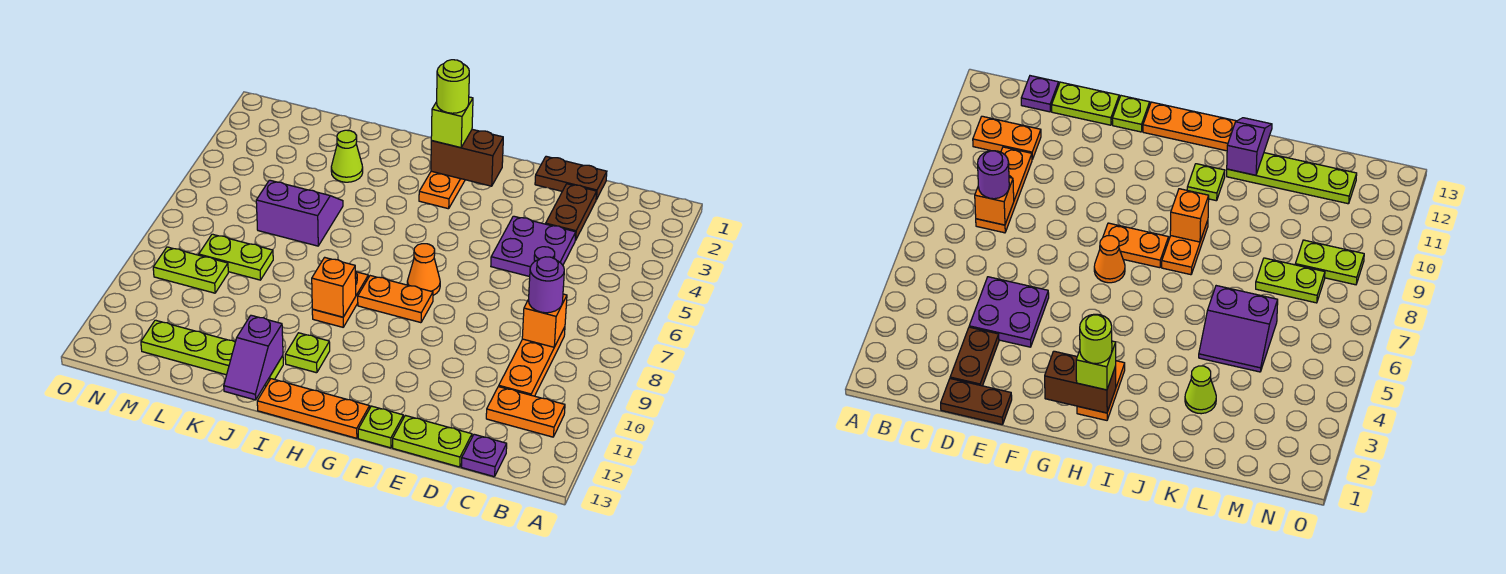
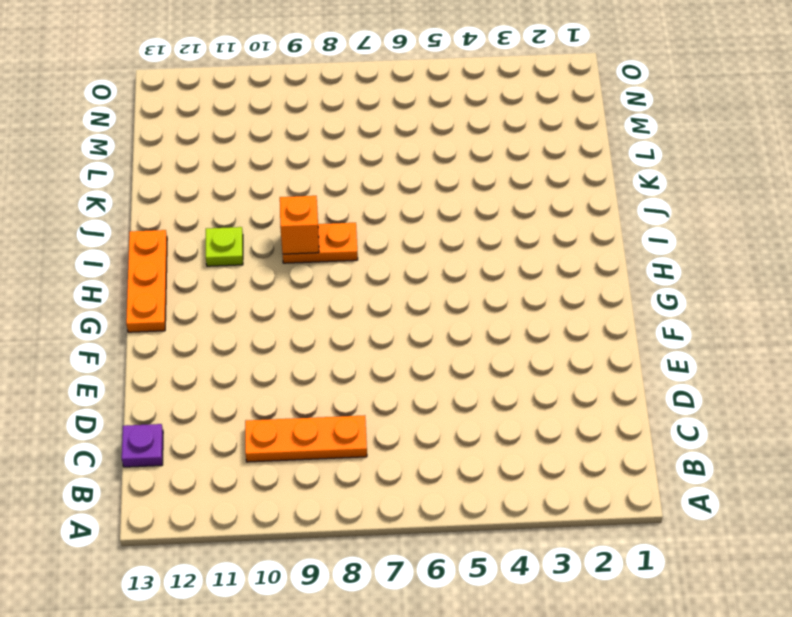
none -> orange plate B11:C11 level 1
none -> brown plate D1:E1 level 1
none -> brown plate D2:D3 level 1

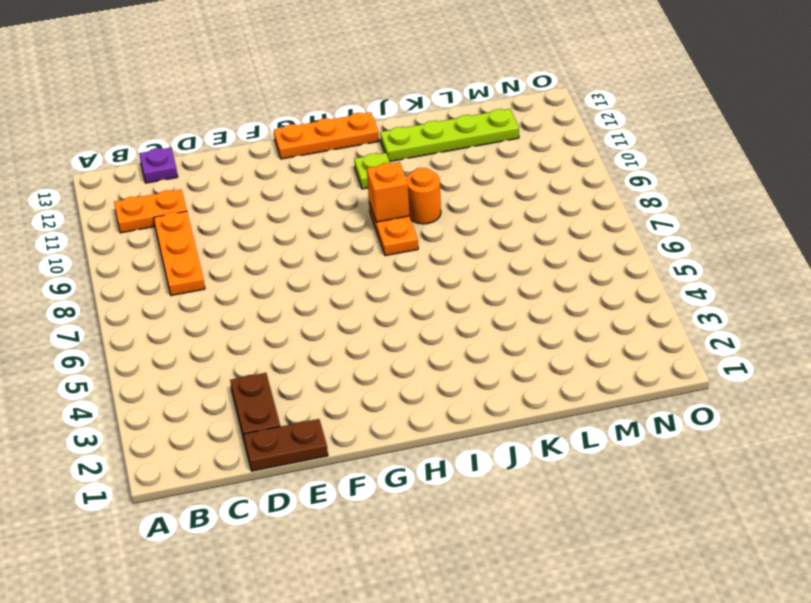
orange round brick J9 level 1 -> none
none -> purple plate D4:E5 level 1
none -> lime plate D13:E13 level 1
none -> lime plate F13 level 1

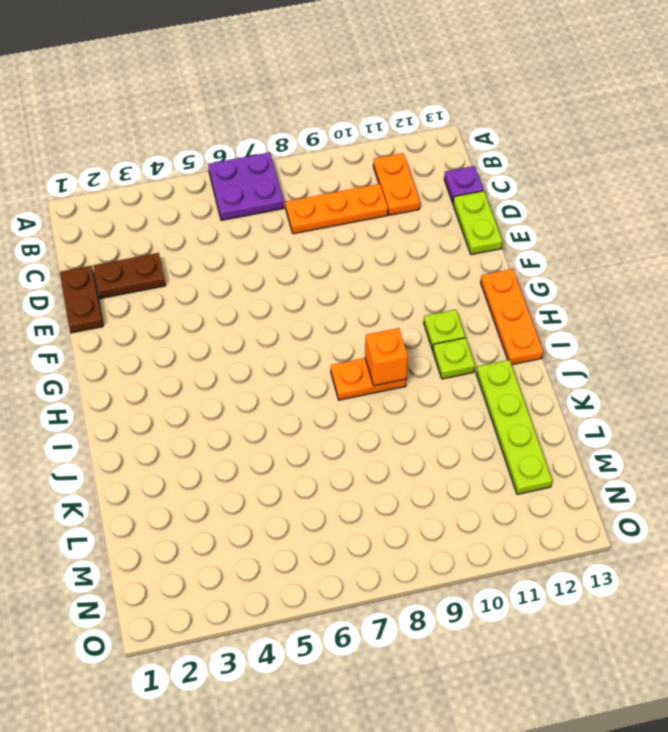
purple plate A6:B7 level 1 -> purple plate D4:E5 level 1
lime plate H11 level 1 -> lime plate F13 level 1
none -> orange cone G7 level 1
none -> orange plate G8:H8 level 1
none -> orange plate H2:H3 level 1

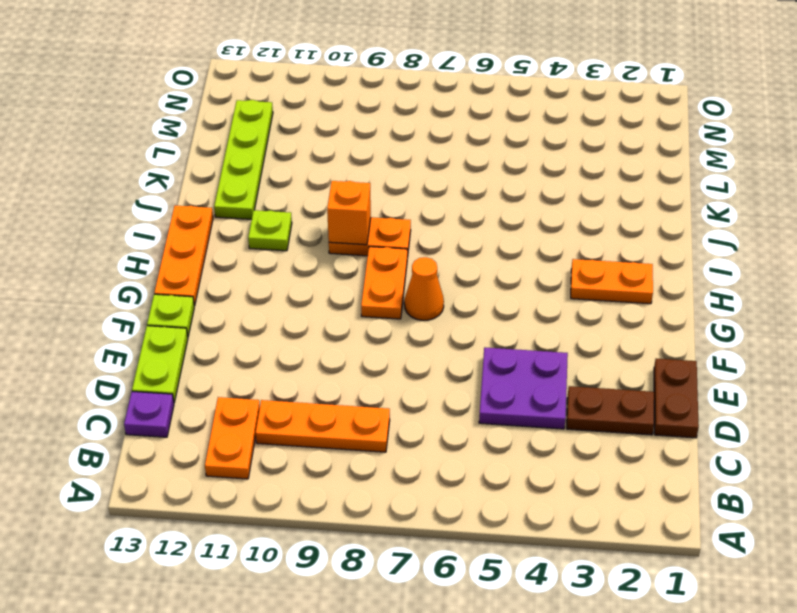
none -> lime cone K3 level 1
none -> purple slope K5:L6 level 1 top 6
none -> lime plate L8:M8 level 1

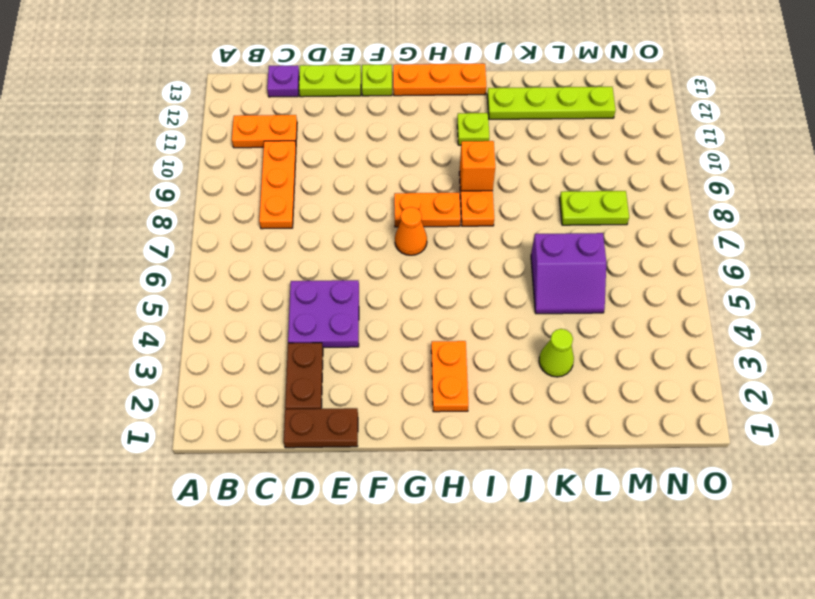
none -> lime plate M9:N9 level 1
none -> orange brick C8 level 2
none -> brown brick G2:H2 level 2

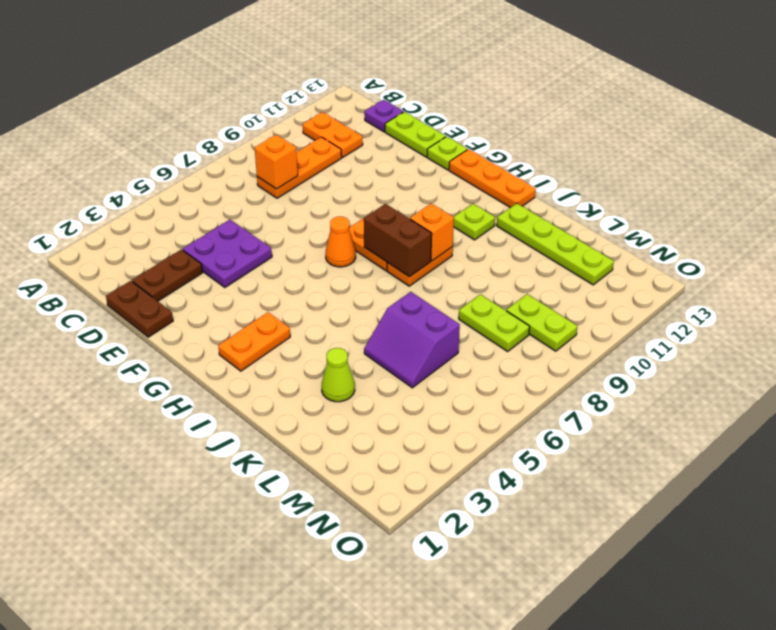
brown brick H8:I8 level 2 -> brown brick G2:H2 level 2
none -> purple slope J12:J13 level 2 top 12
none -> purple round brick C8 level 3
none -> lime brick H2 level 3

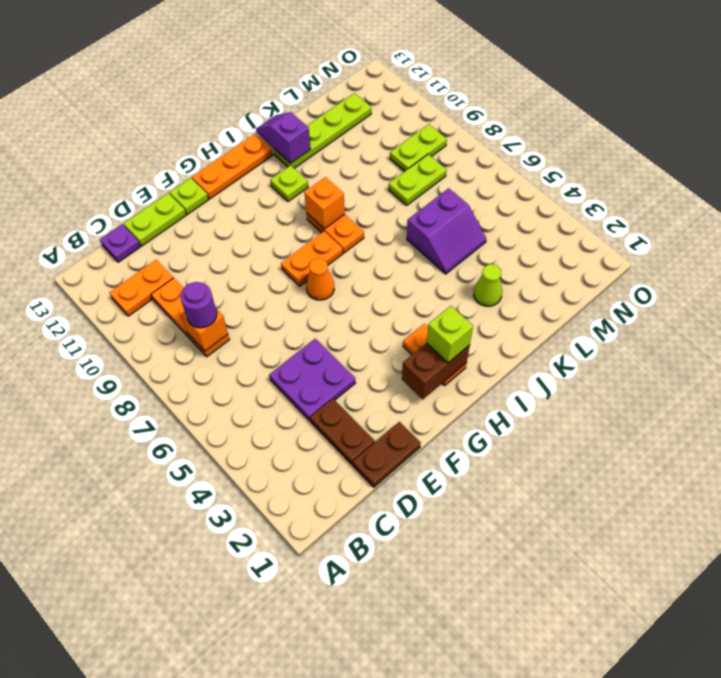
none -> lime round brick H2 level 4

